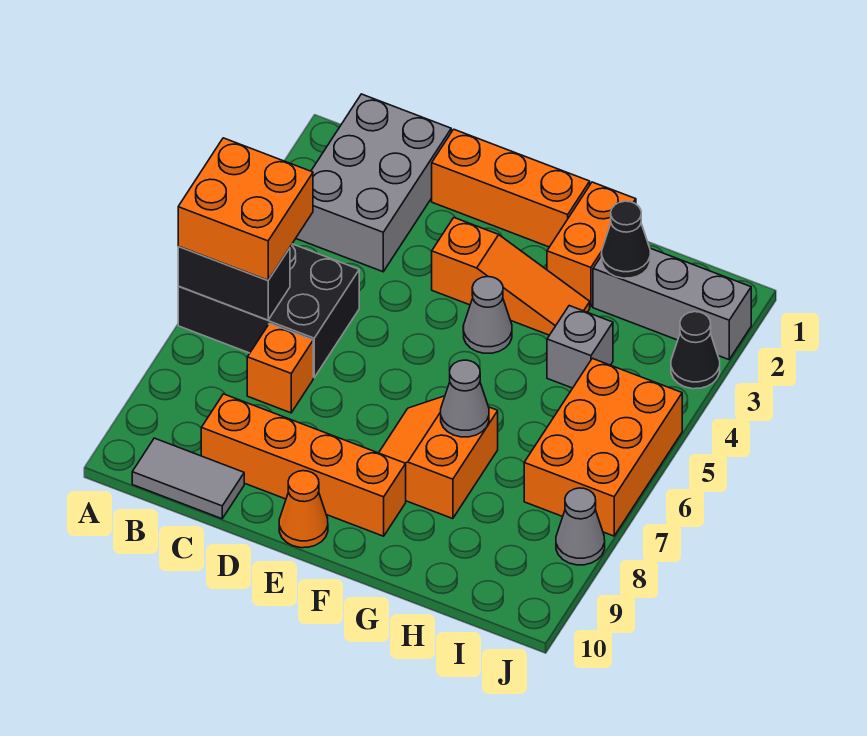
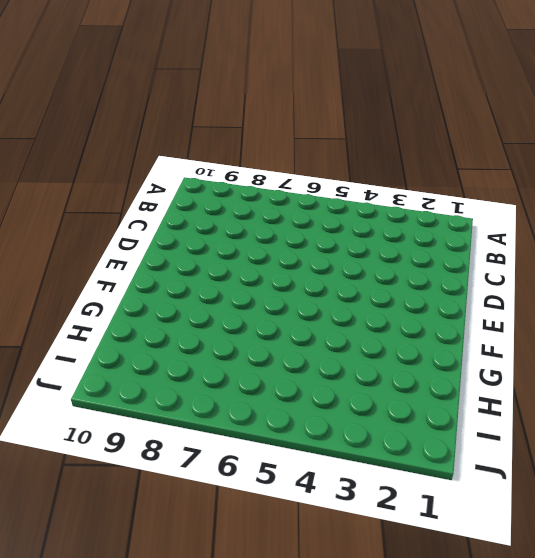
none -> black brick A5:C6 level 1
none -> grey brick B1:C3 level 1
none -> grey tile B10:C10 level 1

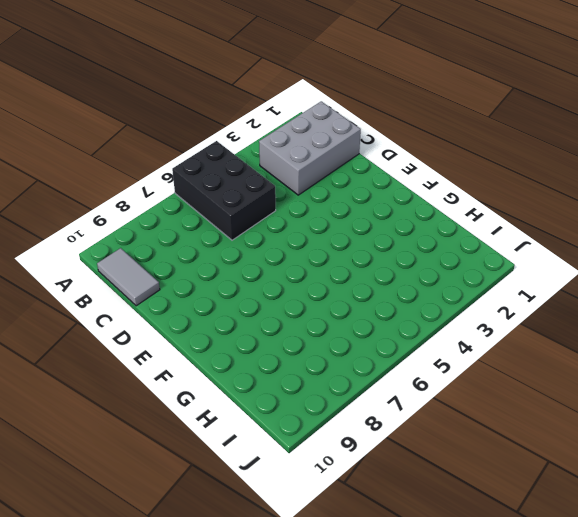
none -> orange brick C7 level 1
none -> orange brick C9:F9 level 1
none -> orange brick D1:F1 level 1

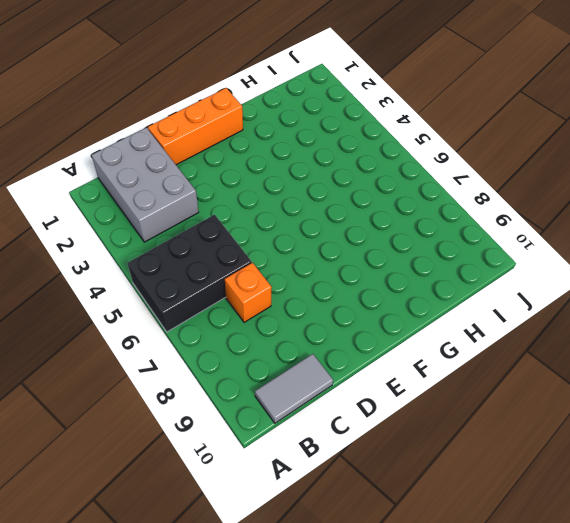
none -> orange brick C9:F9 level 1
none -> orange slope E3:G3 level 1 top E
none -> orange cone E10 level 1

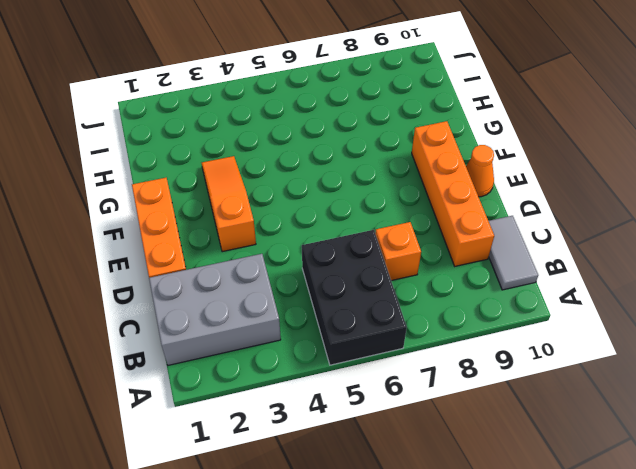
none -> grey cone F4 level 1
none -> orange slope F7:G8 level 1 top G
none -> orange brick G1:G2 level 1

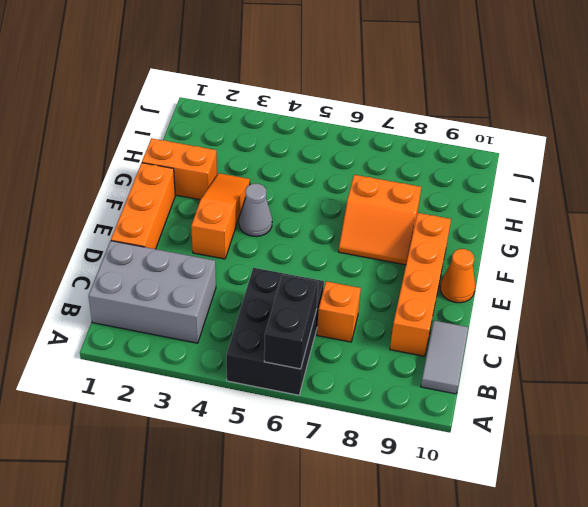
none -> grey brick H2:J2 level 1
none -> grey brick H4 level 1
none -> orange brick I5:J7 level 1

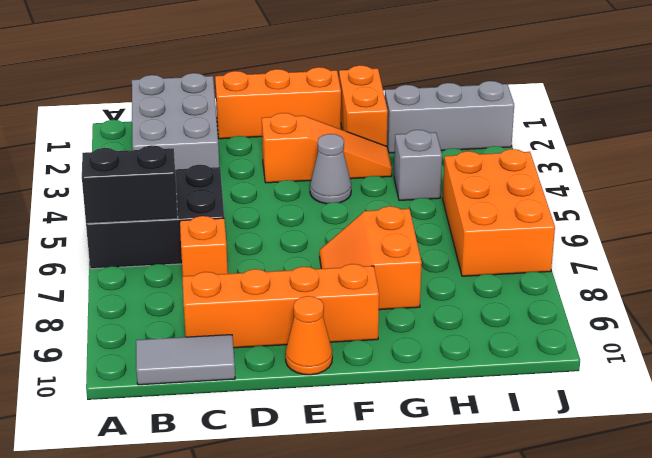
none -> black cone J3 level 1
none -> grey cone J8 level 1
none -> grey cone G7 level 2

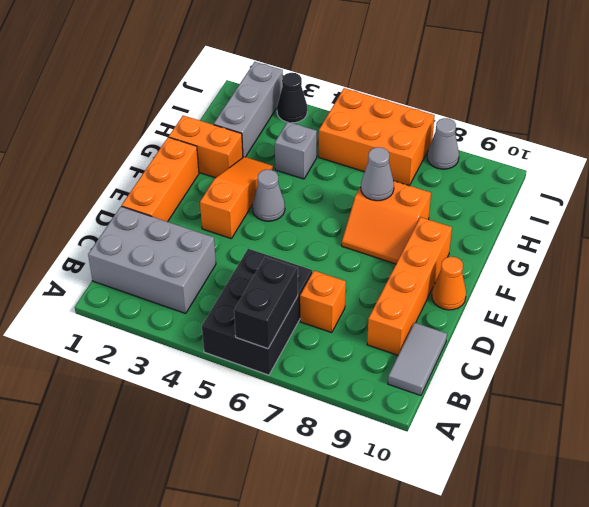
none -> black cone H2 level 2
none -> orange brick A5:B6 level 3

